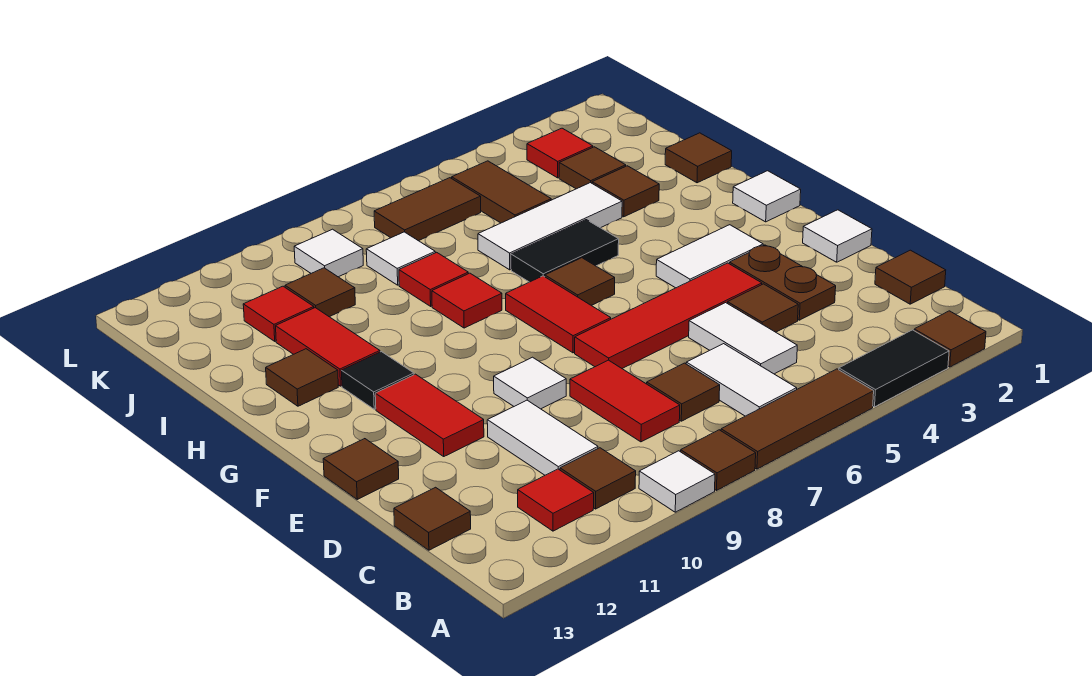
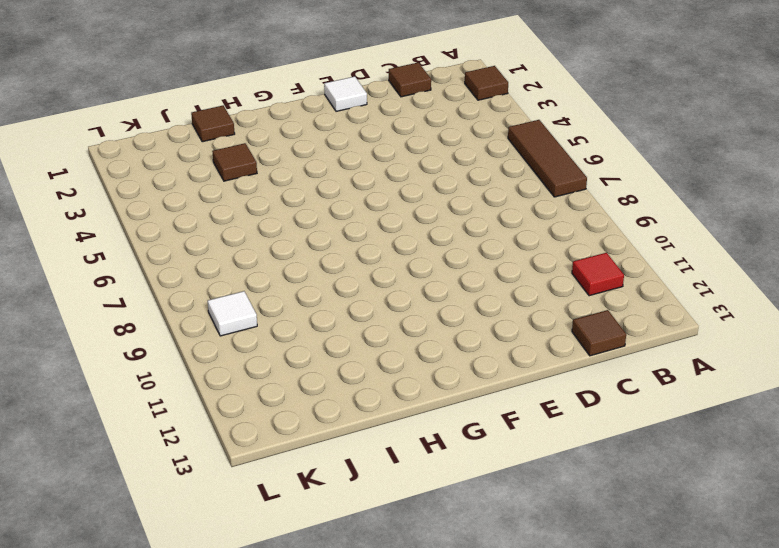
none -> black tile A3:A4 level 1
none -> brown tile A8 level 1
none -> white tile A9 level 1
none -> white tile B6:C6 level 1

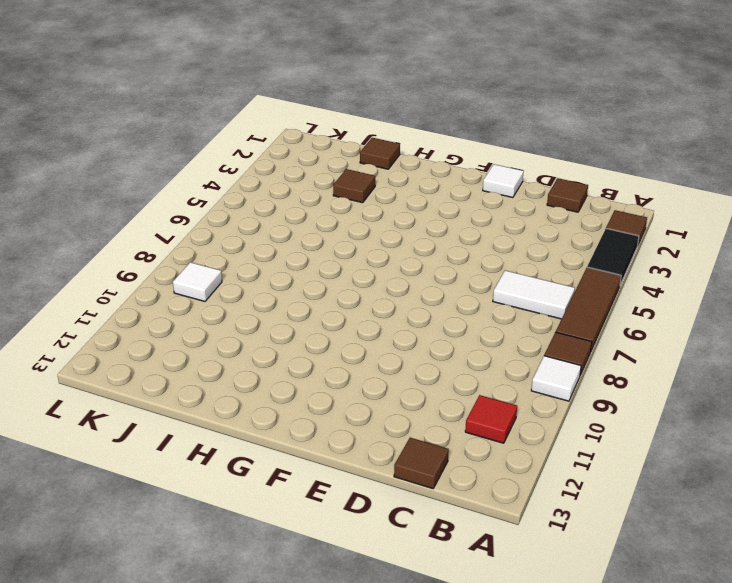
none -> brown tile B10 level 1
none -> white tile C5:D5 level 1
none -> brown tile C7 level 1
none -> red tile C8:D8 level 1

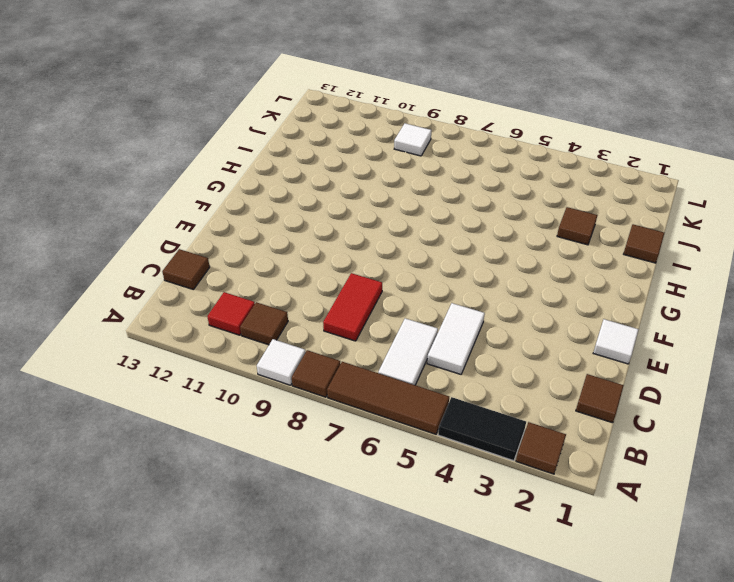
none -> brown tile C7 level 1
none -> white tile C10:D10 level 1
none -> brown plate D3:E3 level 1
none -> brown tile D4 level 1

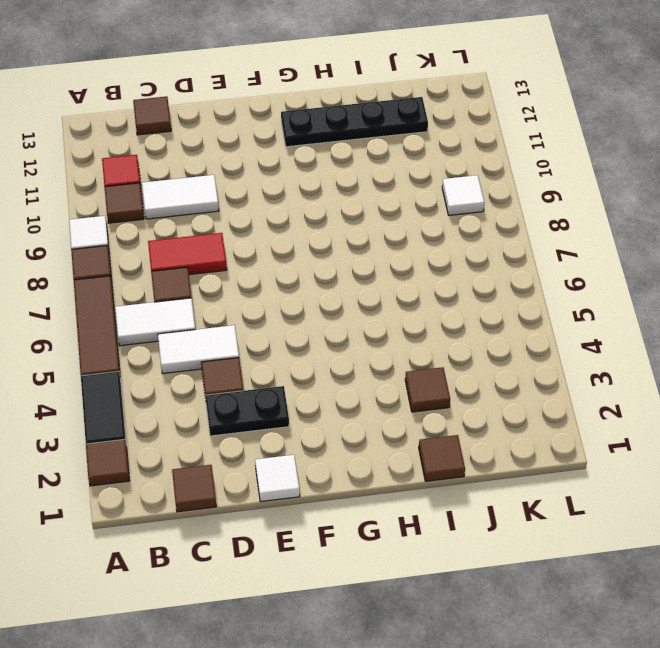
black plate D3:E3 level 1 -> brown plate D3:E3 level 1
black plate G12:J12 level 1 -> brown tile H12 level 1
none -> red tile E4:E7 level 1
none -> white tile E9 level 1
none -> red tile E11:F11 level 1
none -> brown tile E13 level 1

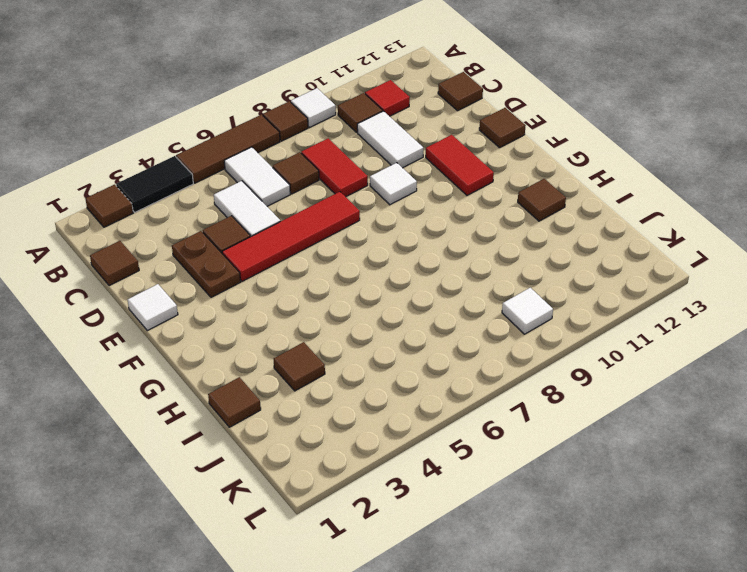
none -> white tile F3:F4 level 1
none -> red tile F7:G7 level 1
none -> white tile G1 level 1
none -> brown tile G6 level 1

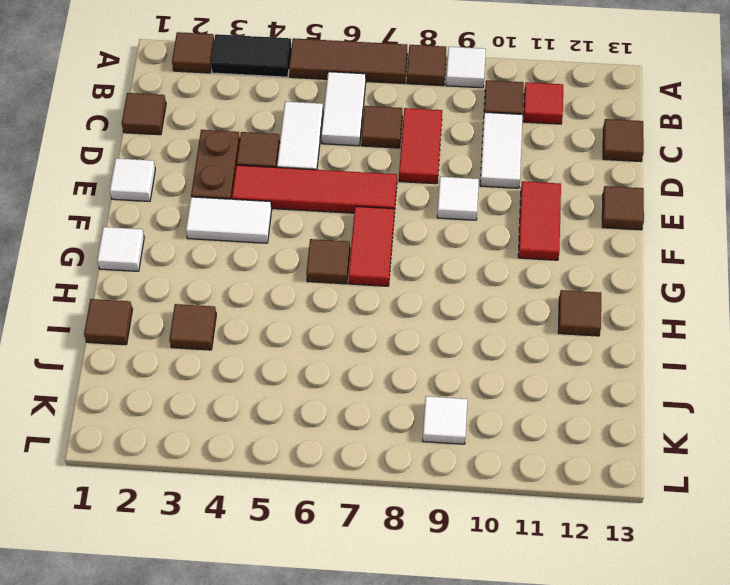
none -> black tile G11 level 1
none -> black tile H5:H6 level 1
none -> red tile H8 level 1
none -> red tile H11:I11 level 1

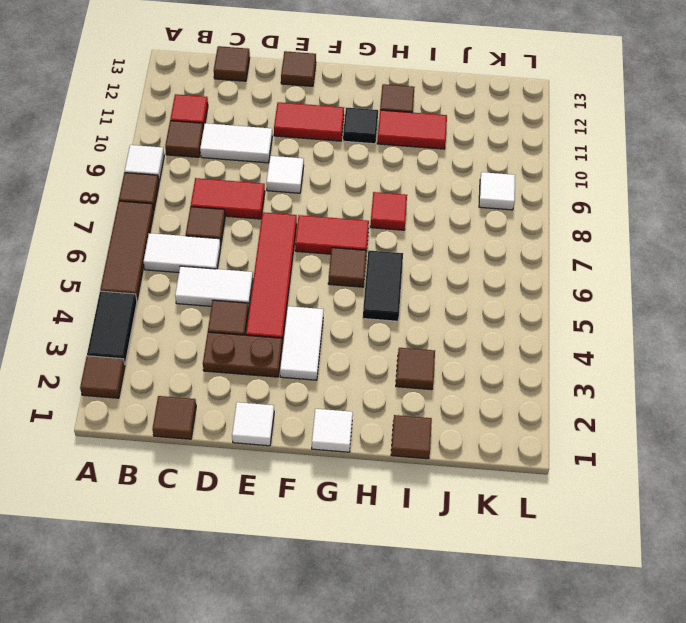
none -> white tile I4:I6 level 1
none -> red tile I8 level 1
none -> brown tile J3 level 1
none -> brown tile J5:K5 level 1

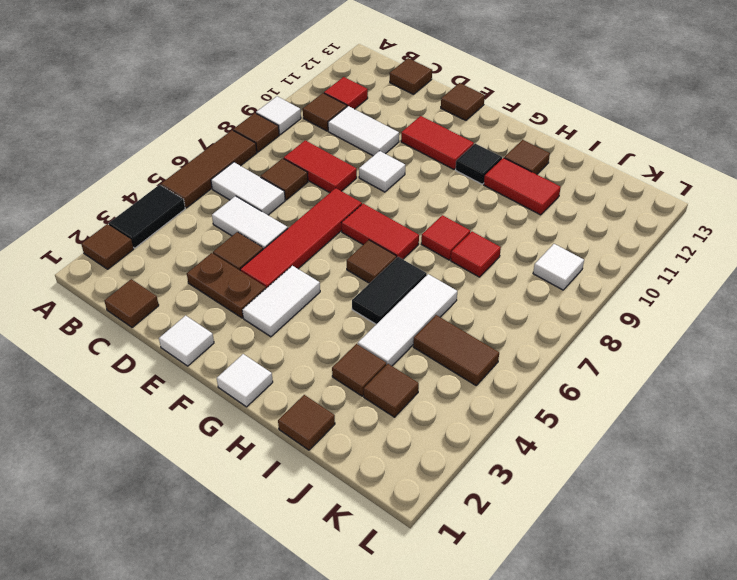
none -> white tile J8 level 1
none -> brown tile J10 level 1
none -> red tile J11 level 1
none -> red tile K3 level 1

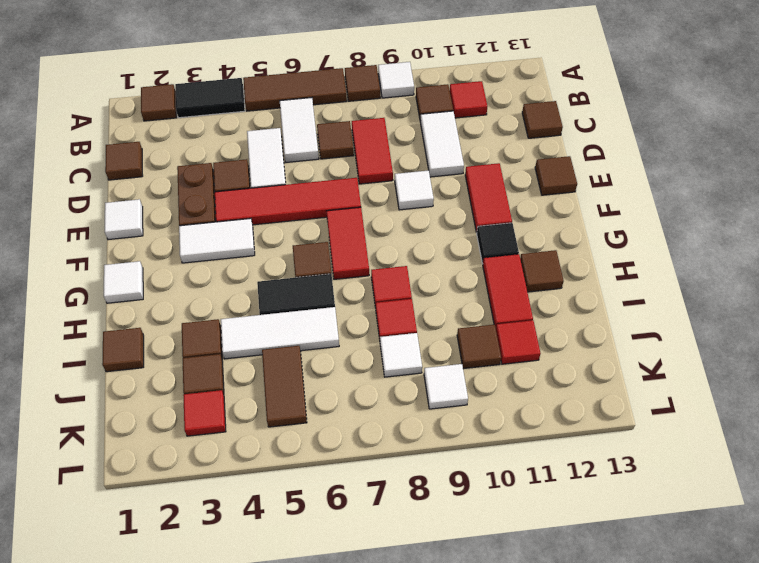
none -> brown tile K6:K7 level 1

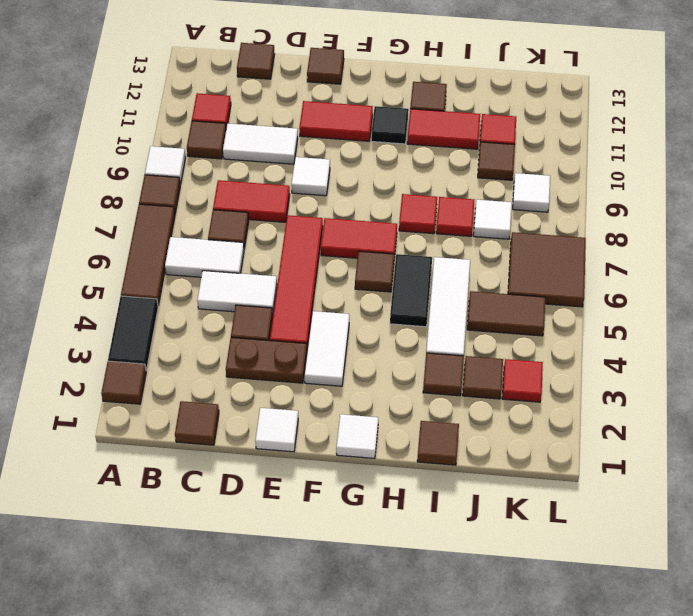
brown tile K6:L7 level 1 -> brown tile K6:K7 level 1

